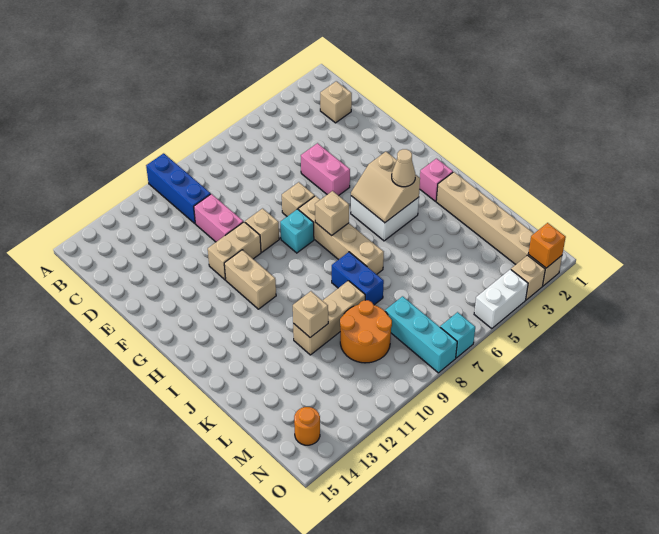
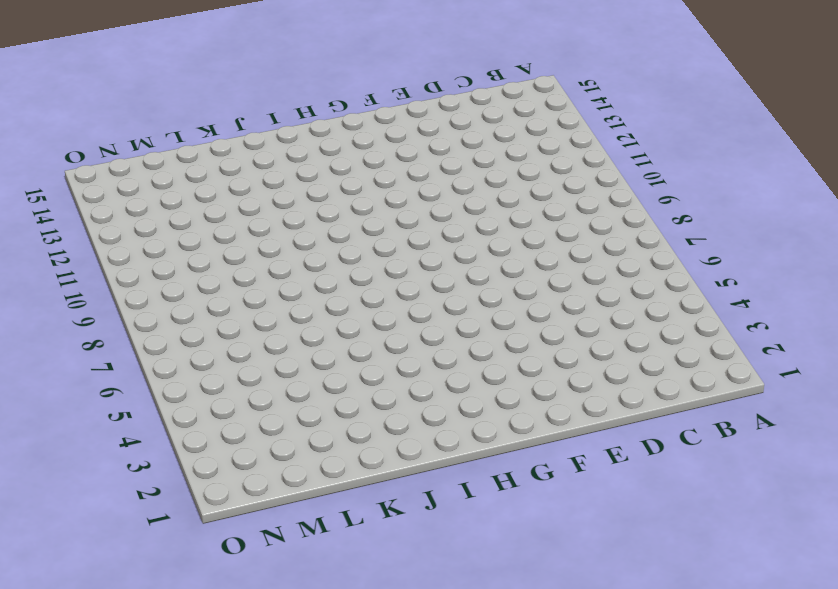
none -> blue brick A10:C10 level 1
none -> tan brick C2 level 1
none -> pink brick D10:E10 level 1

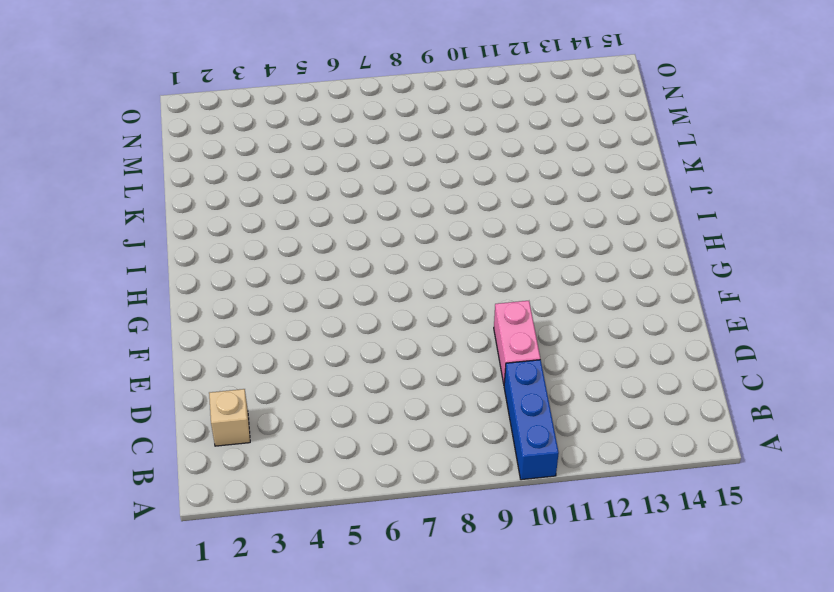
none -> pink brick E5:F5 level 1
none -> tan brick F7 level 1
none -> tan brick F9 level 1

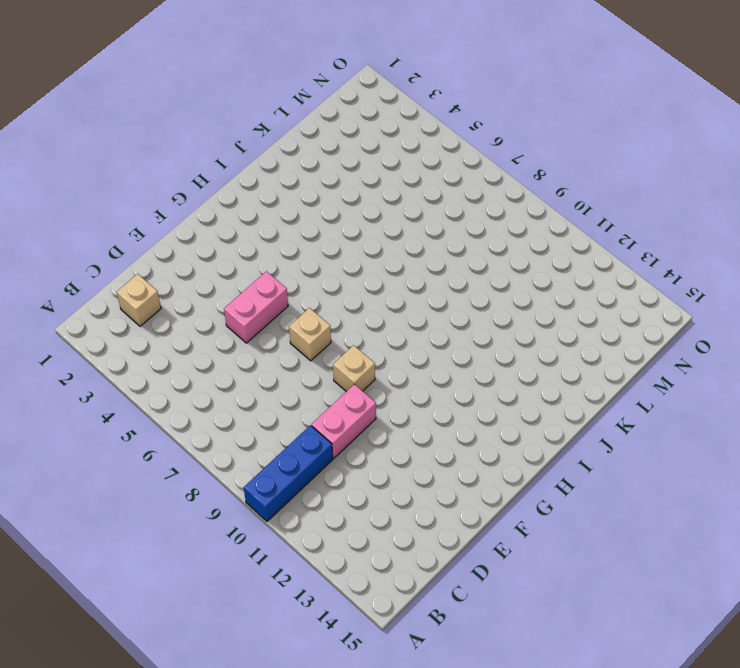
none -> tan brick F10:F11 level 1
none -> tan brick G7:J7 level 1
none -> cyan brick G8 level 1

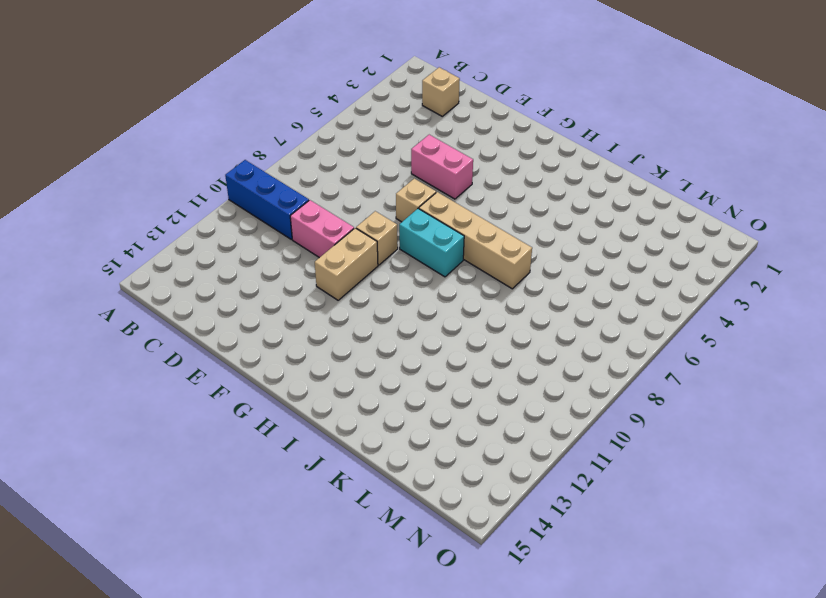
cyan brick G8:H8 level 1 -> cyan brick G8 level 1
none -> tan brick G11:H11 level 1
none -> white brick H4:I5 level 1
none -> pink brick I2 level 1

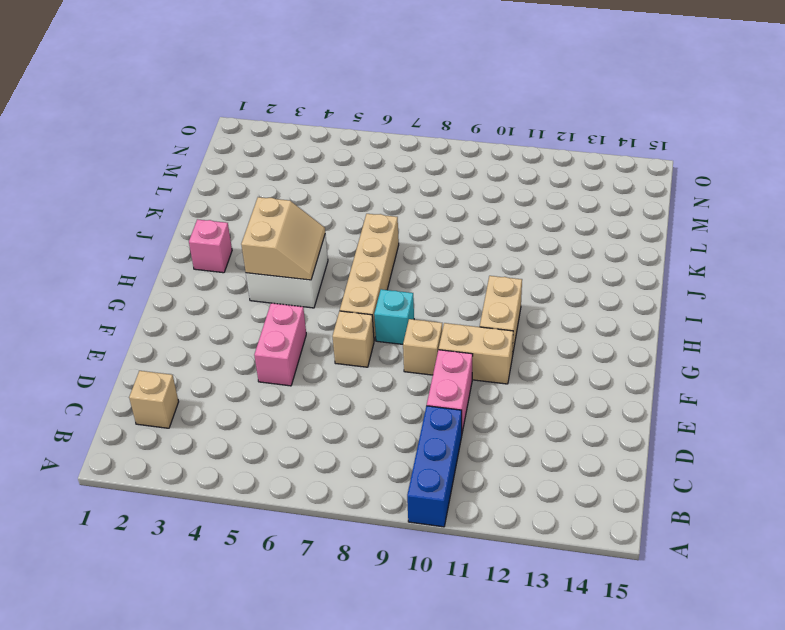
none -> tan brick J2:O2 level 1
none -> blue brick J8:K8 level 1
none -> tan brick K9:K11 level 1

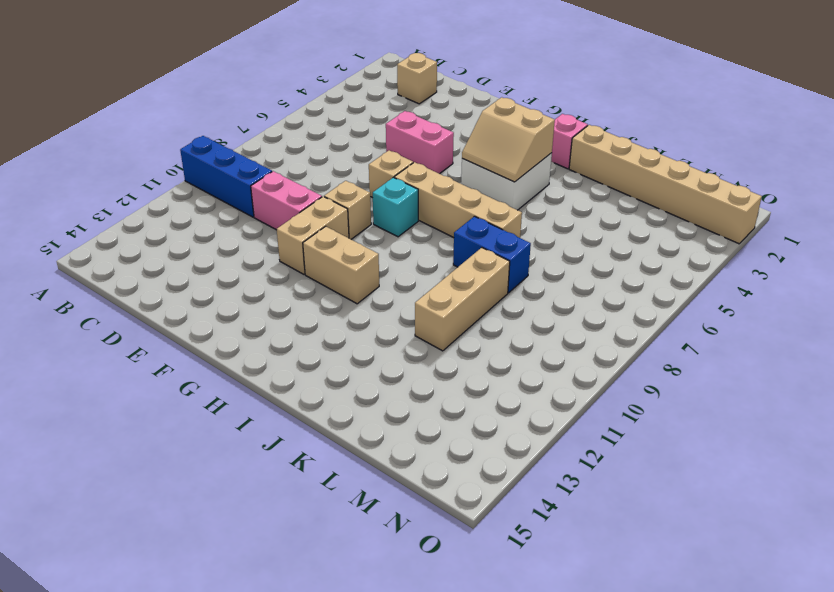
none -> orange round brick L9:M10 level 1
none -> cyan brick M8:O8 level 1
none -> orange round brick N14 level 1

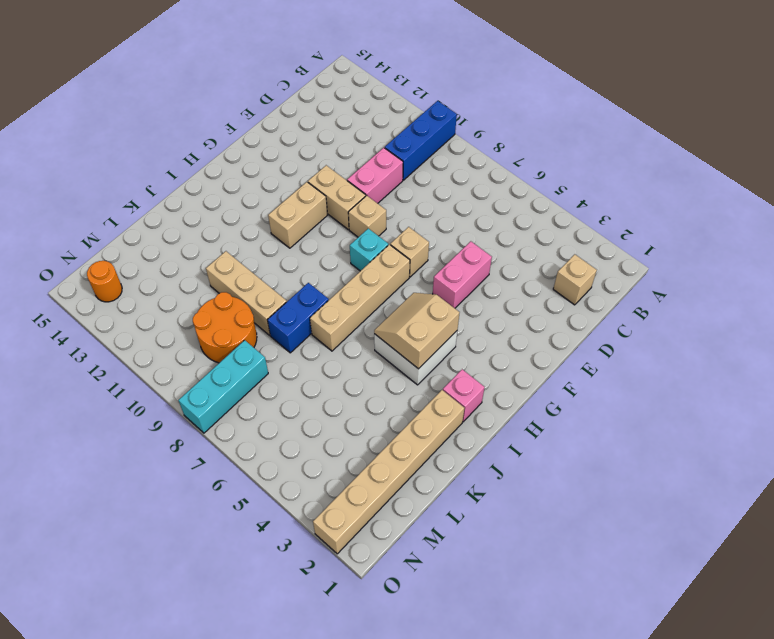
none -> tan brick O3 level 1
none -> white brick O4:O5 level 1
none -> cyan brick O7 level 1

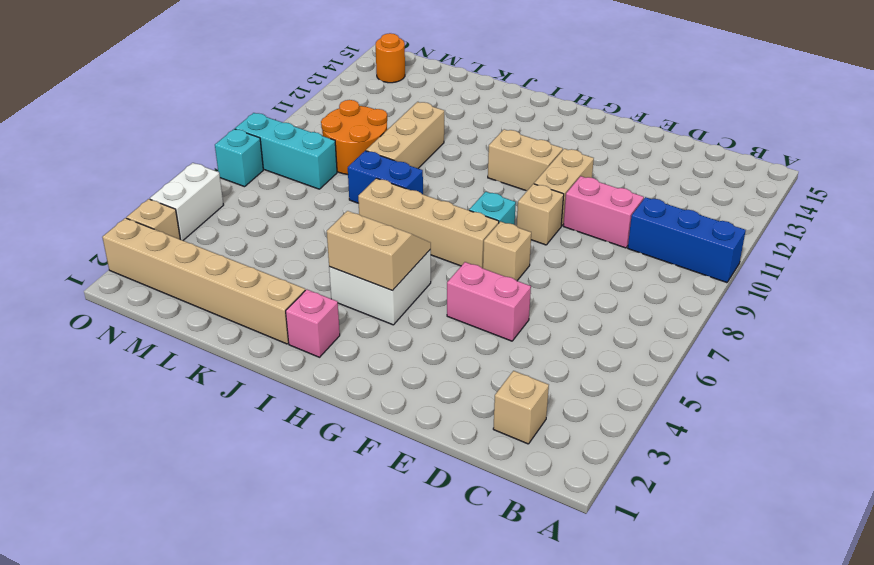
none -> tan brick H7 level 2
none -> tan brick K11 level 2
none -> orange brick O2 level 2

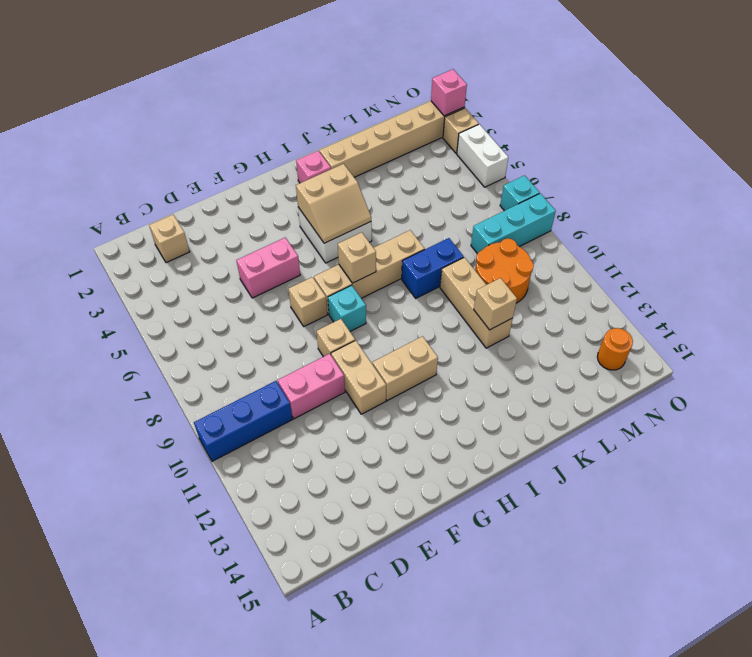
pink brick O2 level 2 -> orange brick O2 level 2
none -> tan cone I4 level 3

